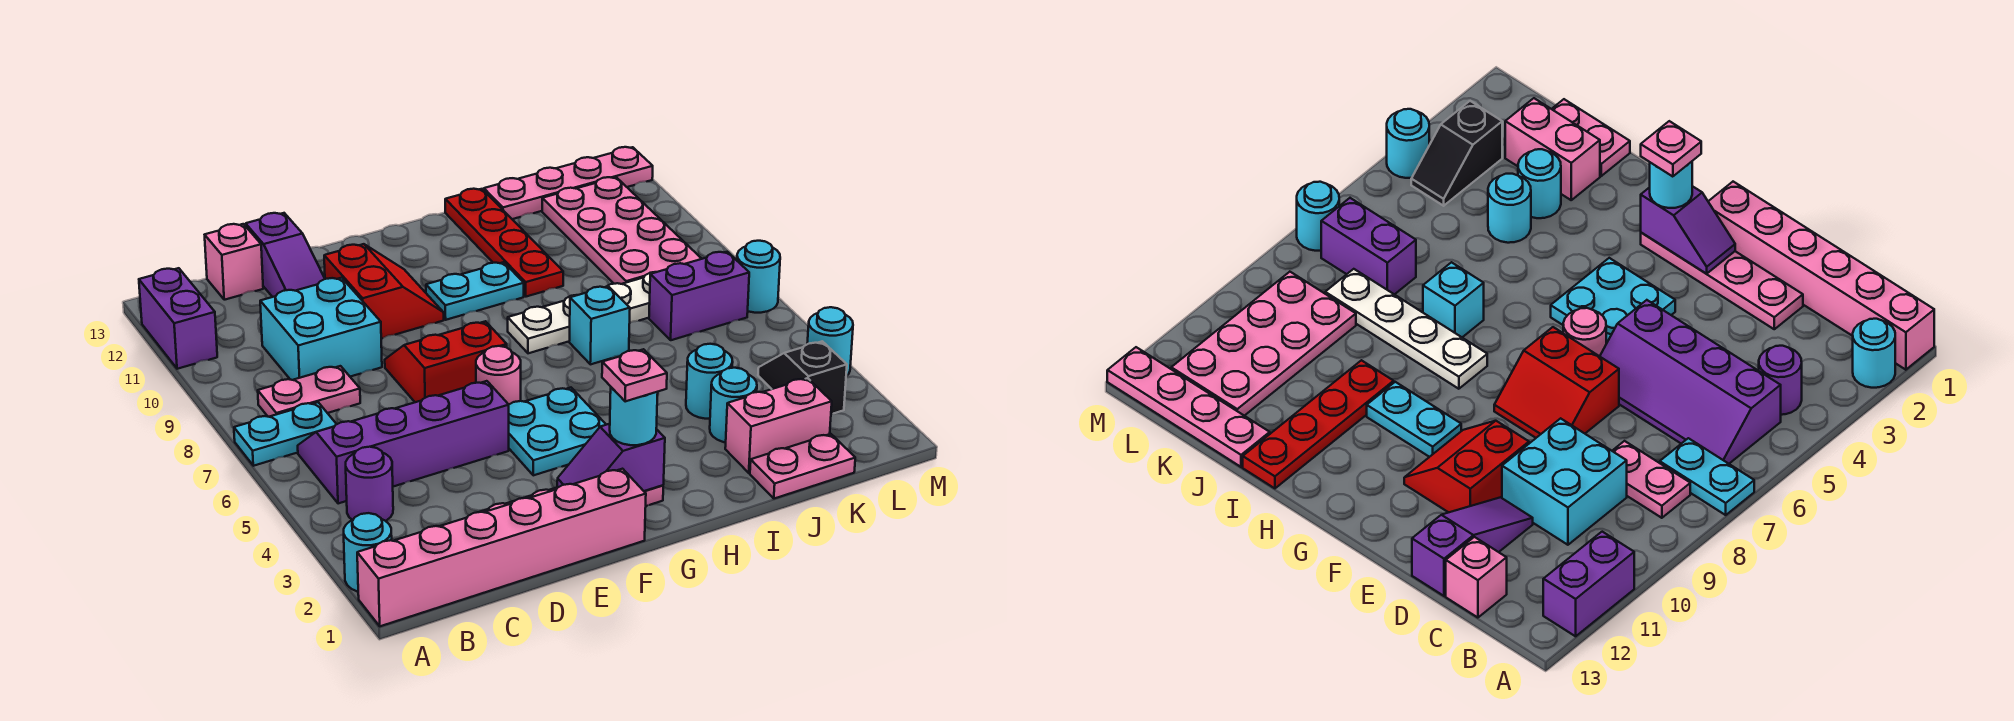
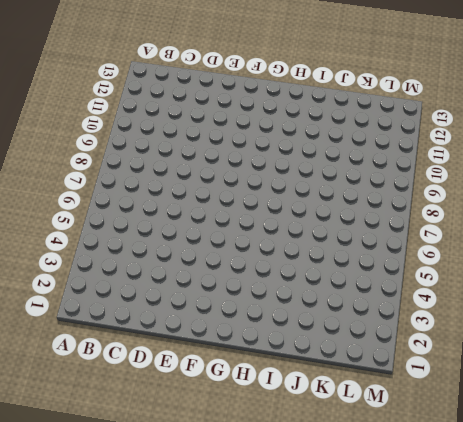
none -> pink brick A1:F1 level 1
none -> cyan round brick A2 level 1
none -> cyan plate A7:B7 level 1
none -> purple brick A11:A12 level 1

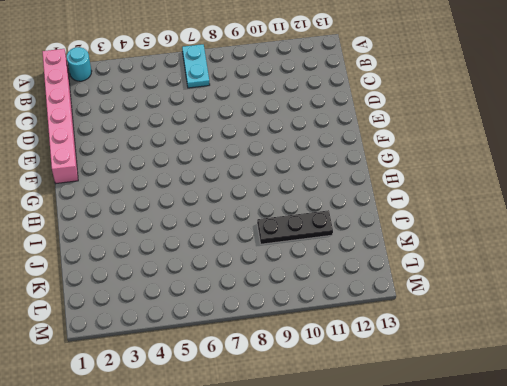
black plate J9:J11 level 1 -> none
none -> purple brick A11:A12 level 1
none -> purple round brick B4 level 1
none -> purple slope B5:E6 level 1 top 5
none -> pink plate B8:C8 level 1

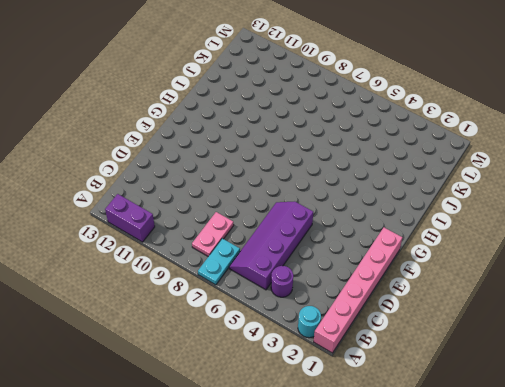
none -> cyan brick C9:D10 level 1
none -> pink brick C13 level 1
none -> pink plate D2:G2 level 1
none -> purple slope D11:D13 level 1 top 13

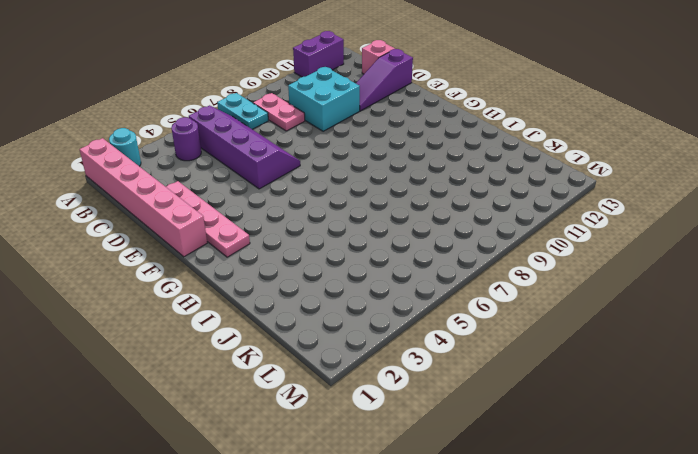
none -> red slope E7:F8 level 1 top 7
none -> red slope E10:F11 level 1 top E
none -> cyan plate F4:G5 level 1
none -> pink round brick F6 level 1

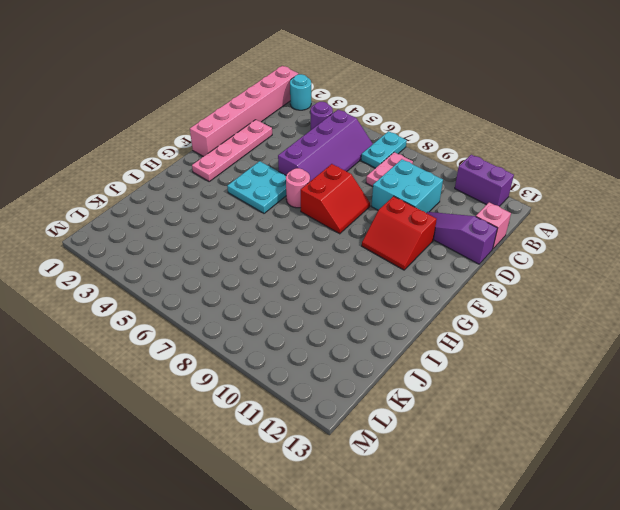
none -> cyan plate G10:H10 level 1
none -> white plate H8:K8 level 1
none -> cyan brick I7 level 1
none -> red plate I10:I13 level 1

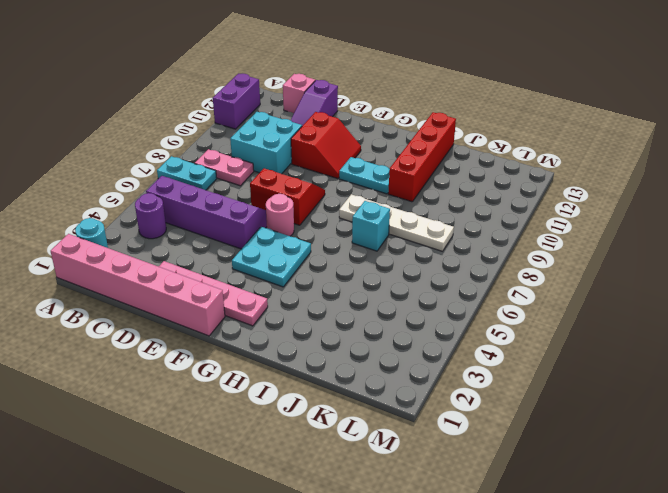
red brick I10:I13 level 1 -> red plate I10:I13 level 1
none -> pink plate J1:K1 level 1
none -> pink brick J2:K2 level 1
none -> cyan round brick J3 level 1
none -> cyan round brick J4 level 1

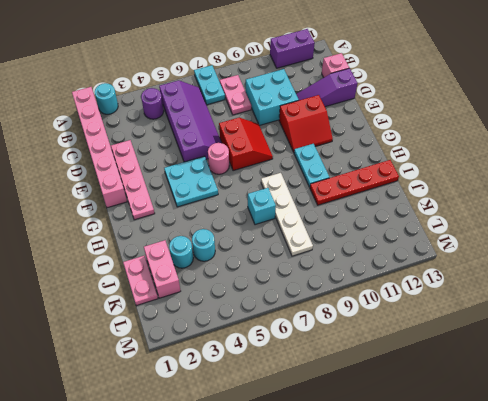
none -> pink plate J13:M13 level 1
none -> purple brick K7:L7 level 1
none -> pink plate K9:L12 level 1
none -> black slope L3:L4 level 1 top 3

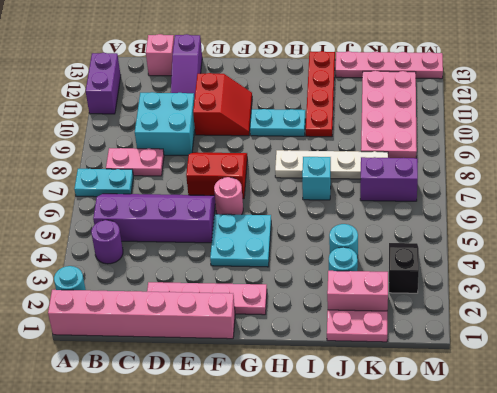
none -> cyan round brick M4 level 1
none -> cyan round brick M7 level 1
none -> purple slope F2:G2 level 2 top G
none -> cyan round brick G2 level 3

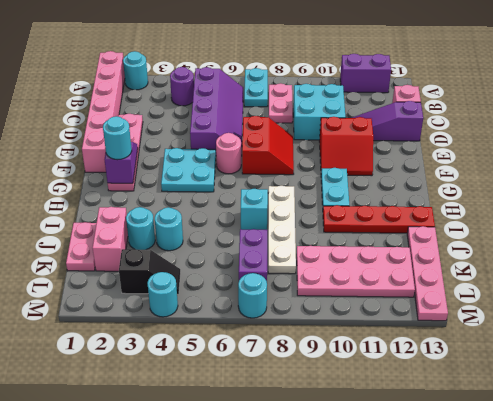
none -> pink plate G2 level 4

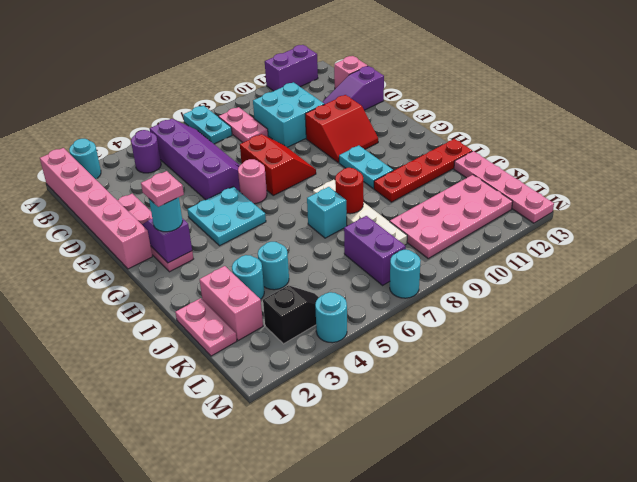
red round brick I8 level 2 -> none

